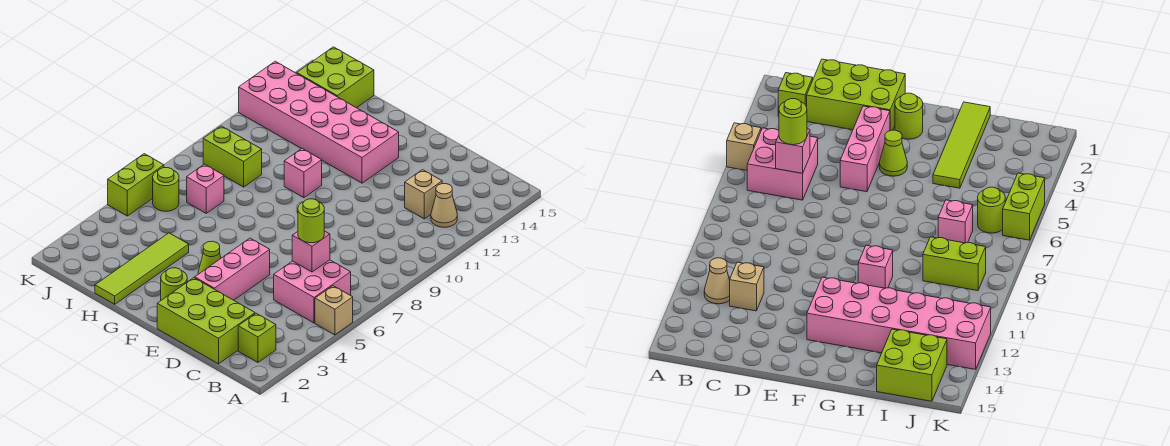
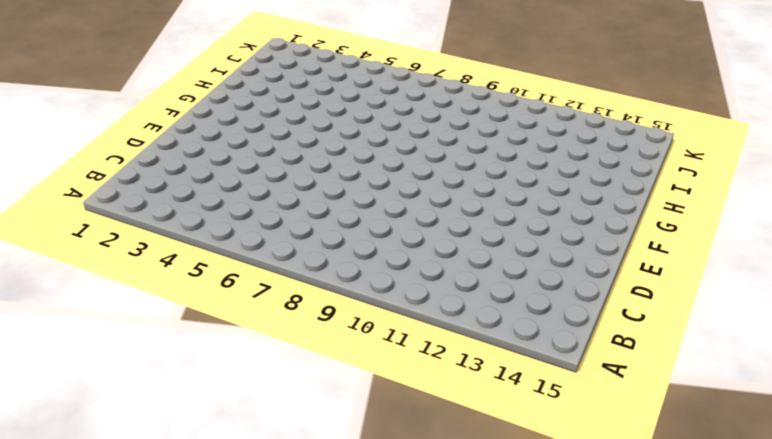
none -> tan brick A5 level 1
none -> lime brick B2 level 1
none -> pink brick B5:C6 level 1

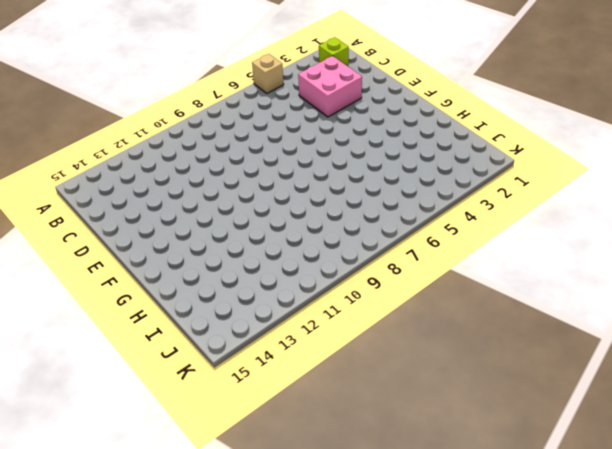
pink brick C3:D4 level 1 -> pink brick B5:C6 level 1
none -> tan cone B12 level 1
none -> lime brick C1:E2 level 1
none -> tan brick C12 level 1

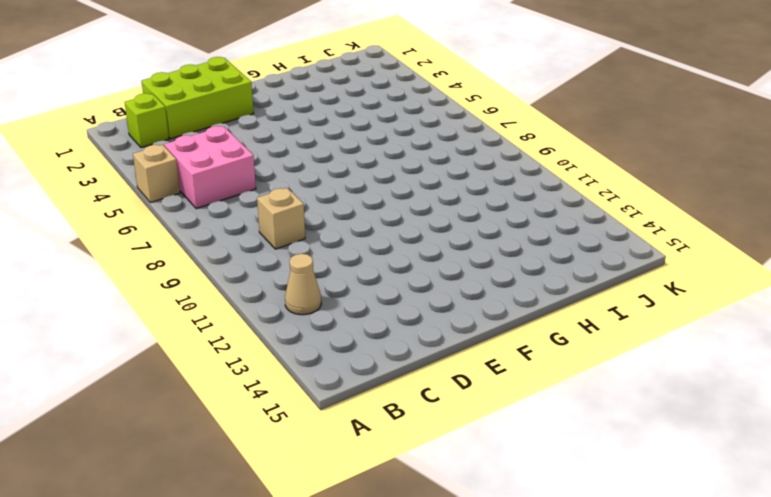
tan brick C9 level 1 -> tan brick C12 level 1
none -> pink brick E3:E5 level 1
none -> lime round brick F2 level 1
none -> lime cone F4 level 1

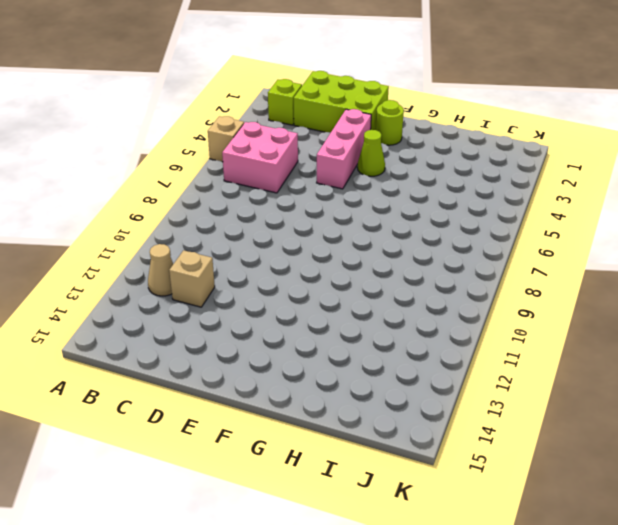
none -> pink brick F12:K13 level 1
none -> pink brick G10 level 1
none -> lime tile H1:H4 level 1

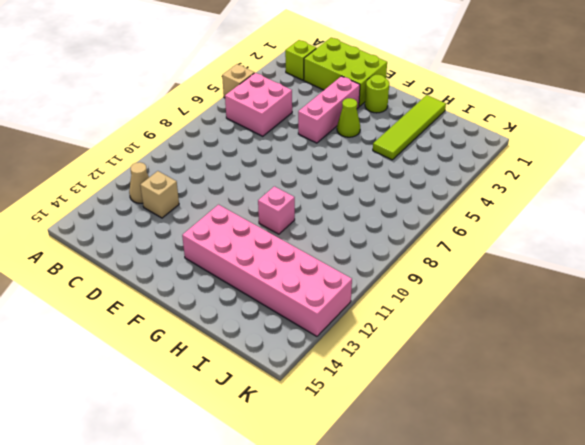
none -> pink brick I7 level 1
none -> lime brick I9:J9 level 1
none -> lime brick I14:J15 level 1

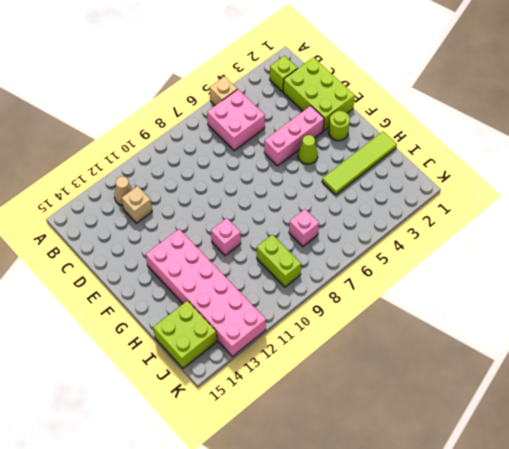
none -> lime round brick J6 level 1
none -> lime brick K5:K6 level 1
none -> pink brick C6 level 2

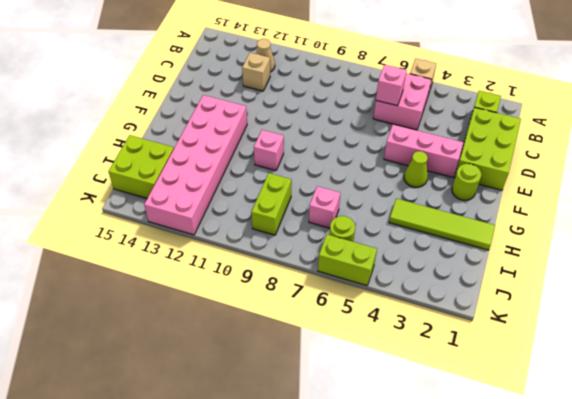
none -> lime round brick C6 level 3

